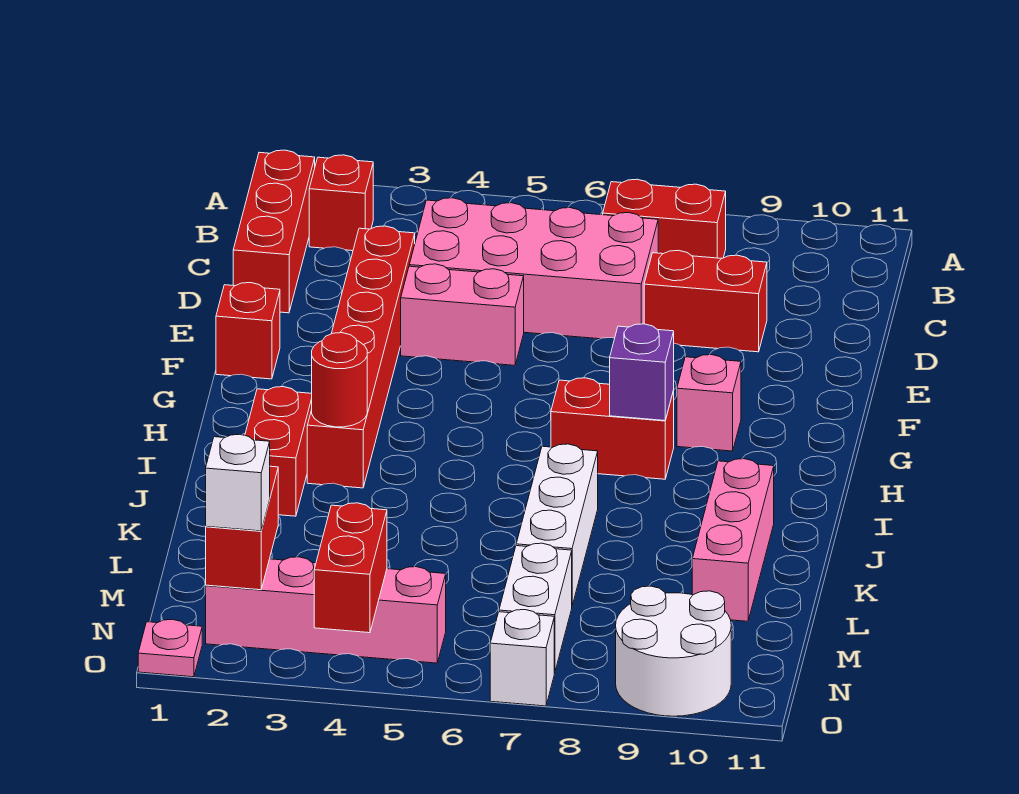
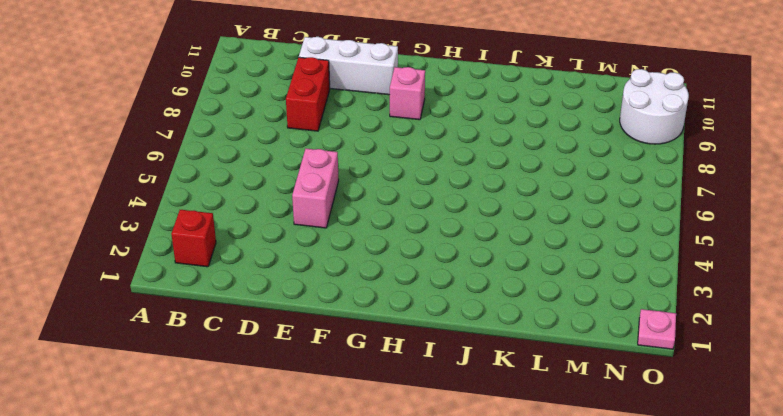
white brick D10:F10 level 1 -> white brick J7:L7 level 1
none -> red brick B1:D1 level 1
none -> red brick B7:B8 level 1
none -> pink brick C4:D7 level 1

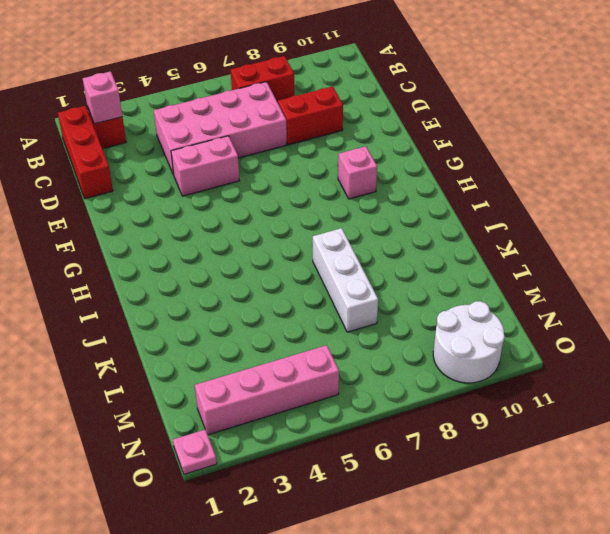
pink brick B2 level 2 -> none
none -> red brick D3:I3 level 1
none -> red brick F1 level 1
none -> red brick H7:H8 level 1

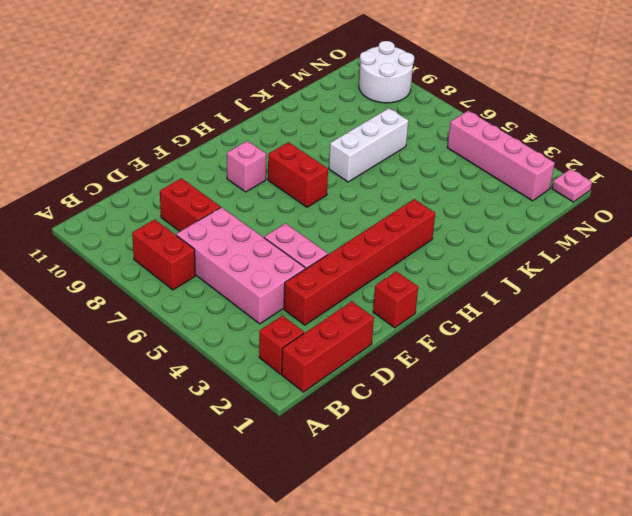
none -> red brick I2:J2 level 1
none -> pink brick J10:L10 level 1
none -> white brick M7:N7 level 1

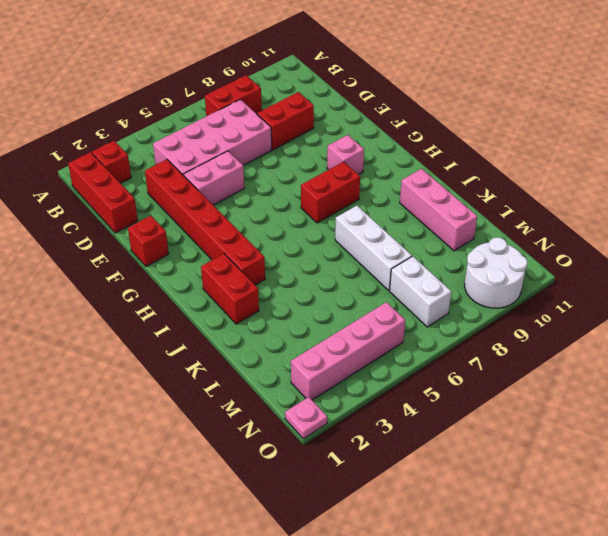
none -> white brick O7 level 1
none -> purple brick H8 level 2
none -> red round brick I3 level 2

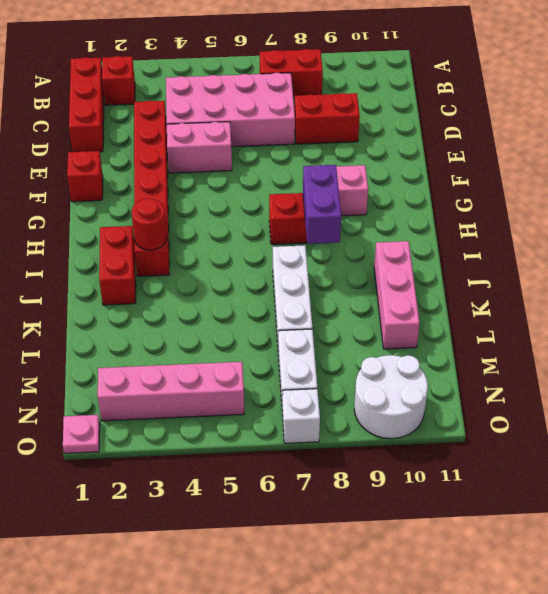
purple brick H8:I8 level 2 -> purple brick H8 level 2
none -> red brick M2:N2 level 2
none -> red brick N4:O4 level 2
none -> white brick N2 level 3

